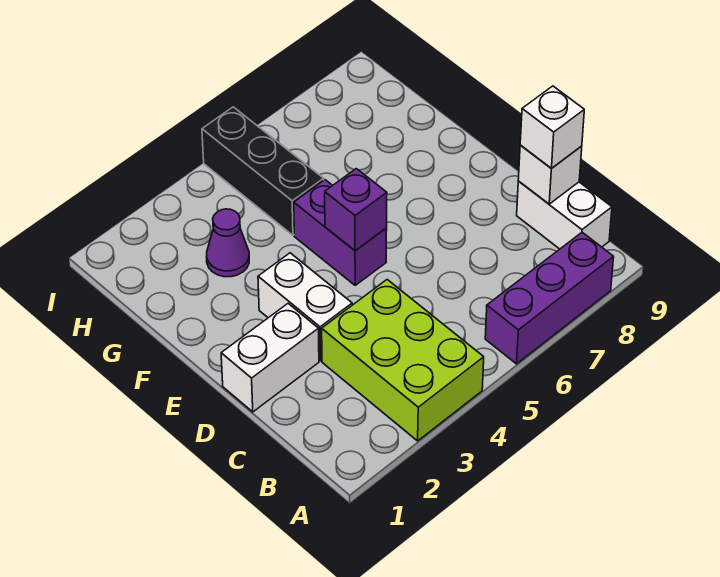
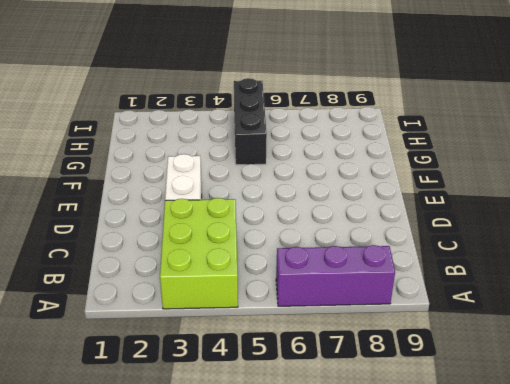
none -> white brick B9:C9 level 1
none -> white brick D1:D2 level 1

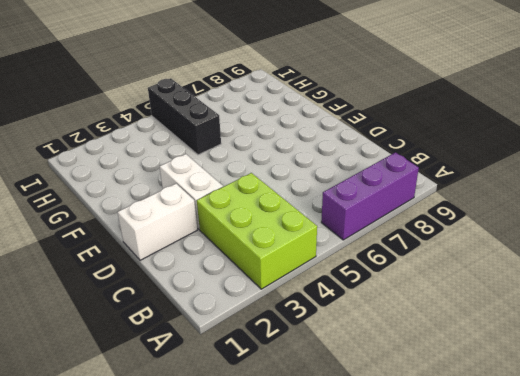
none -> white brick B9:C9 level 1
none -> purple brick E5:F5 level 1

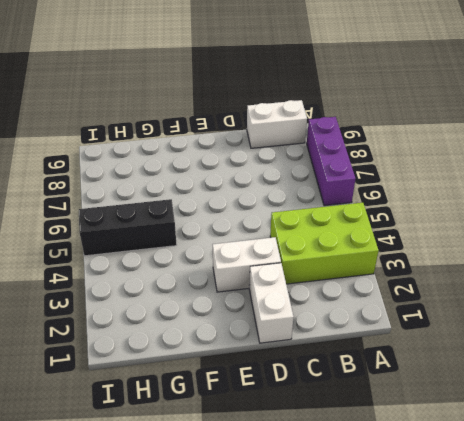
none -> purple brick E5:F5 level 1
none -> purple cone G3 level 1

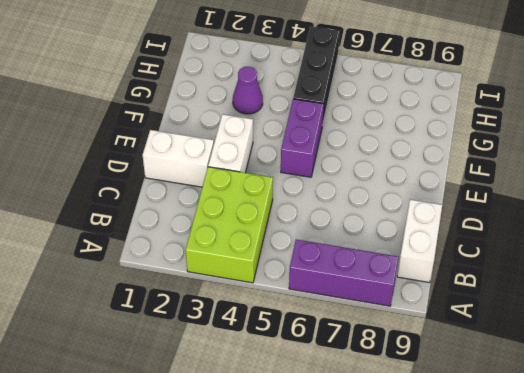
none -> white brick C9 level 2
none -> purple brick E5 level 2

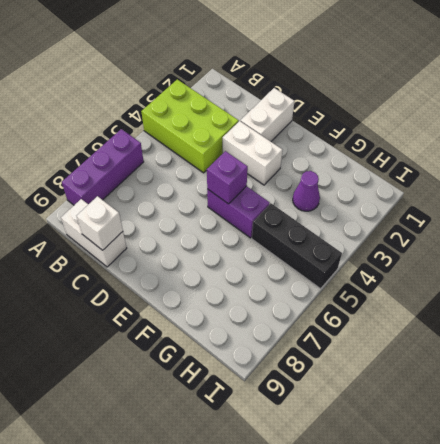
none -> white brick C9 level 3

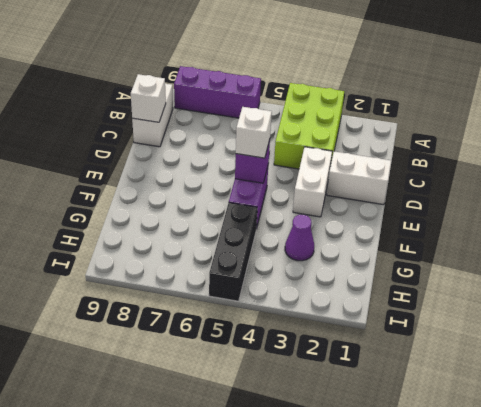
white brick E5 level 3 -> white brick C9 level 3

